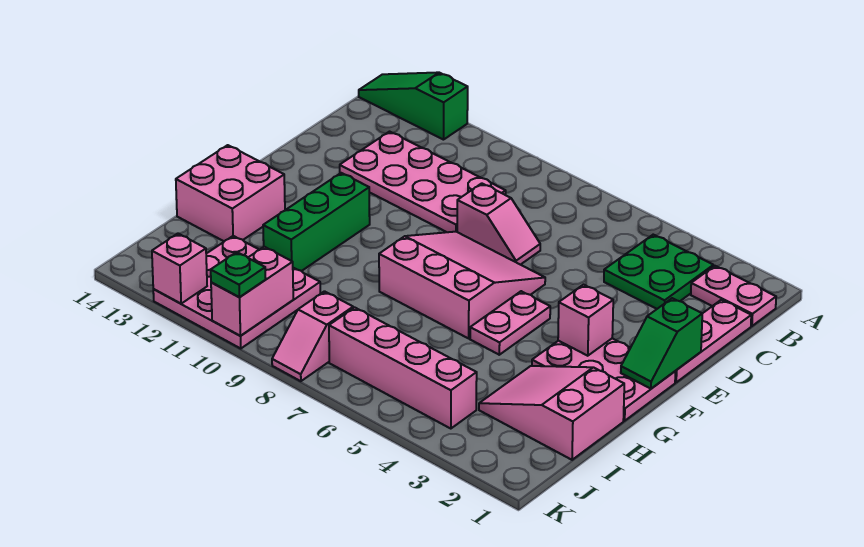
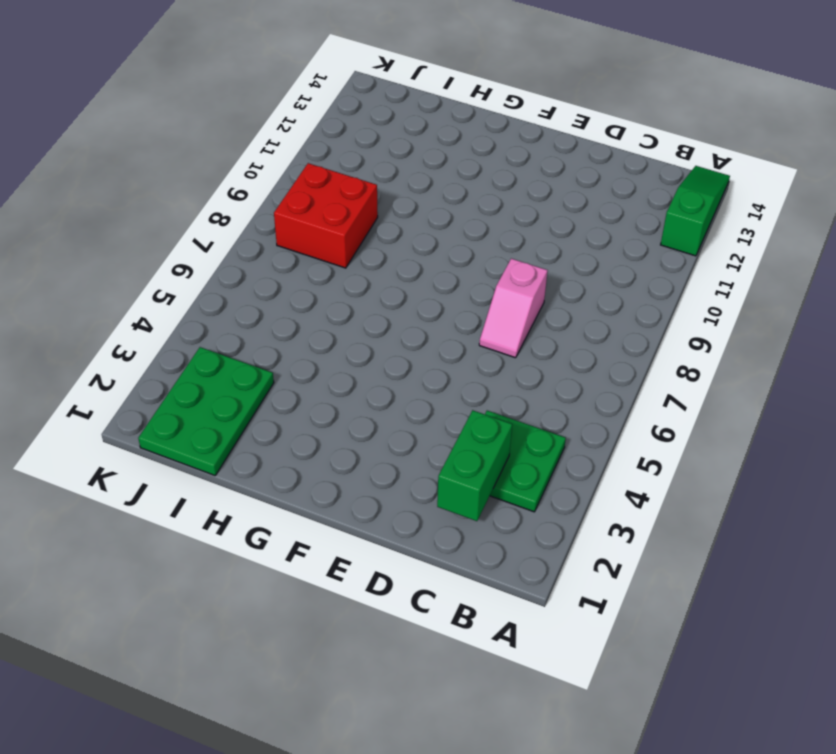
green brick C2:C3 level 2 -> none
green plate I1:J3 level 1 -> pink slope H1:I3 level 1 top 1
red brick I8:J9 level 1 -> pink slope J8:K8 level 1 top J
none -> pink plate B1:B2 level 1
none -> pink plate C1:E1 level 1
none -> pink plate C9:D12 level 1

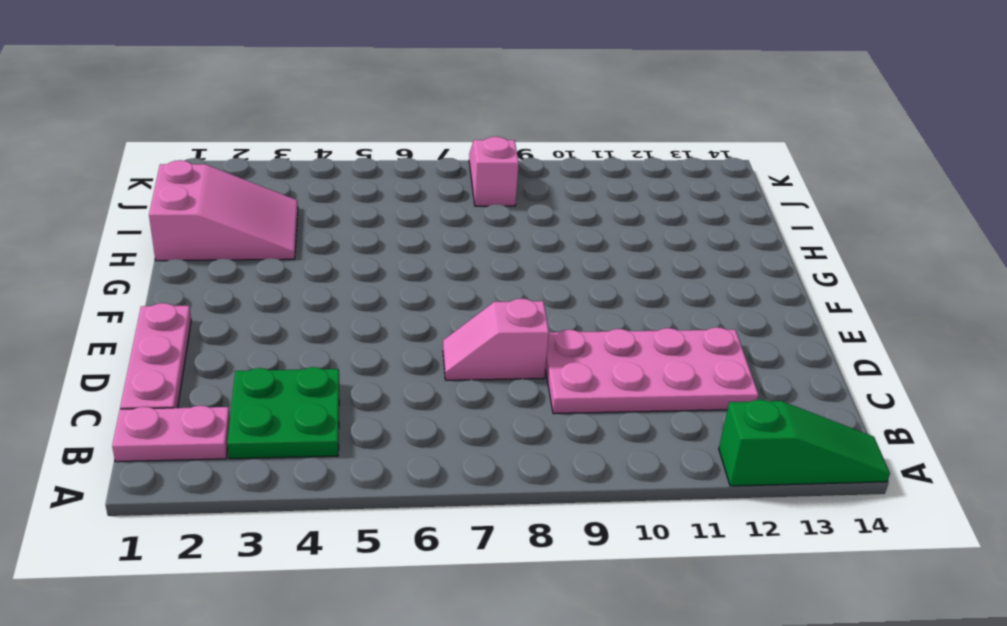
none -> pink slope E6:G8 level 1 top G
none -> pink plate F1:G3 level 1
none -> pink plate F5:G5 level 1

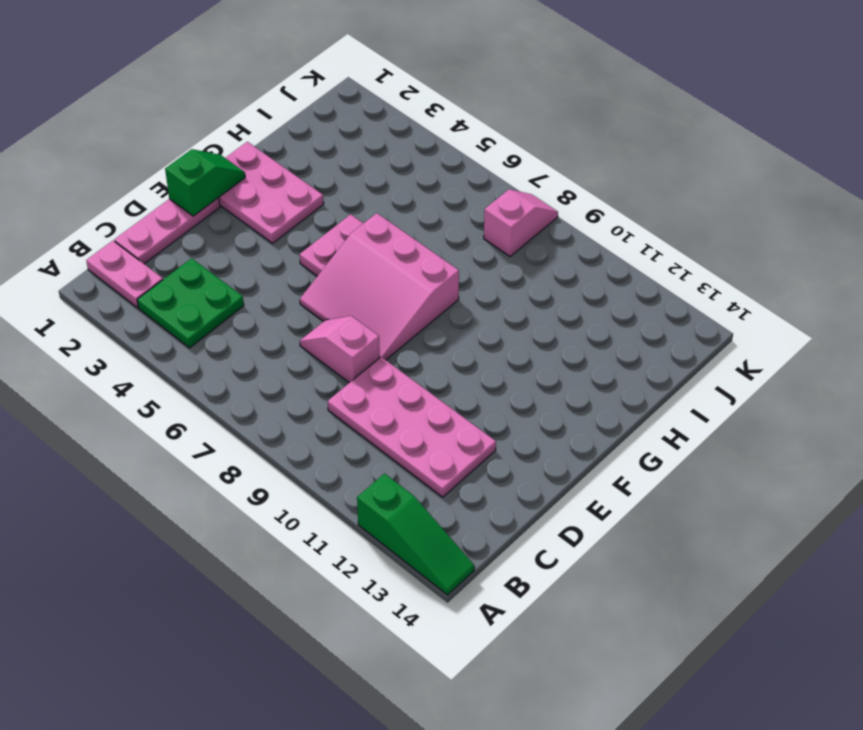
none -> green brick F11:H11 level 1
none -> pink brick G13:H14 level 1
none -> pink slope H1:I3 level 1 top 1

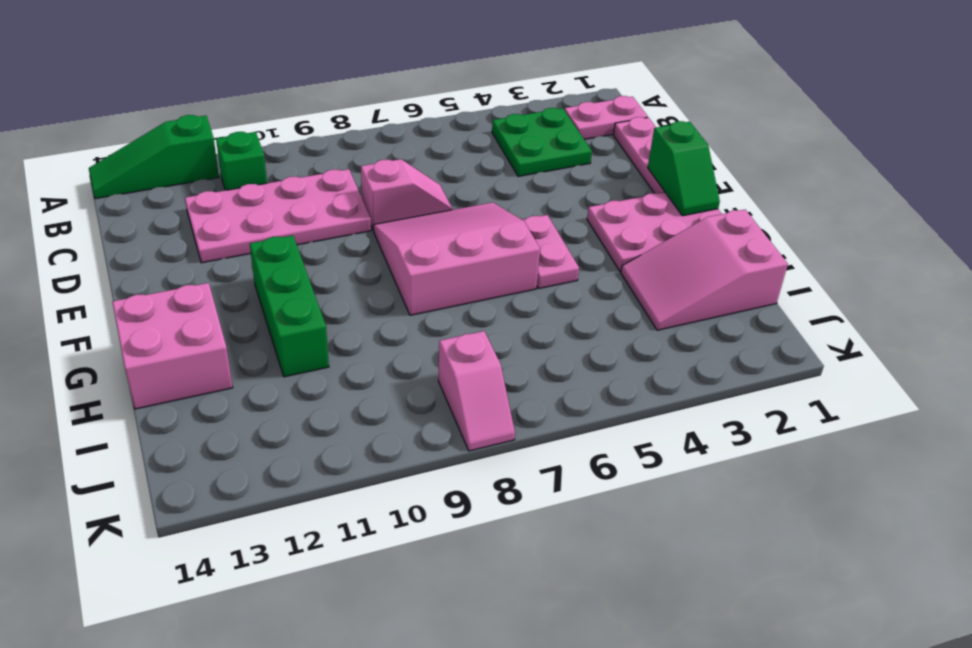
green brick B11 level 1 -> none
none -> pink plate I10:K12 level 1
none -> pink brick J4:J7 level 1
none -> pink brick F3 level 2

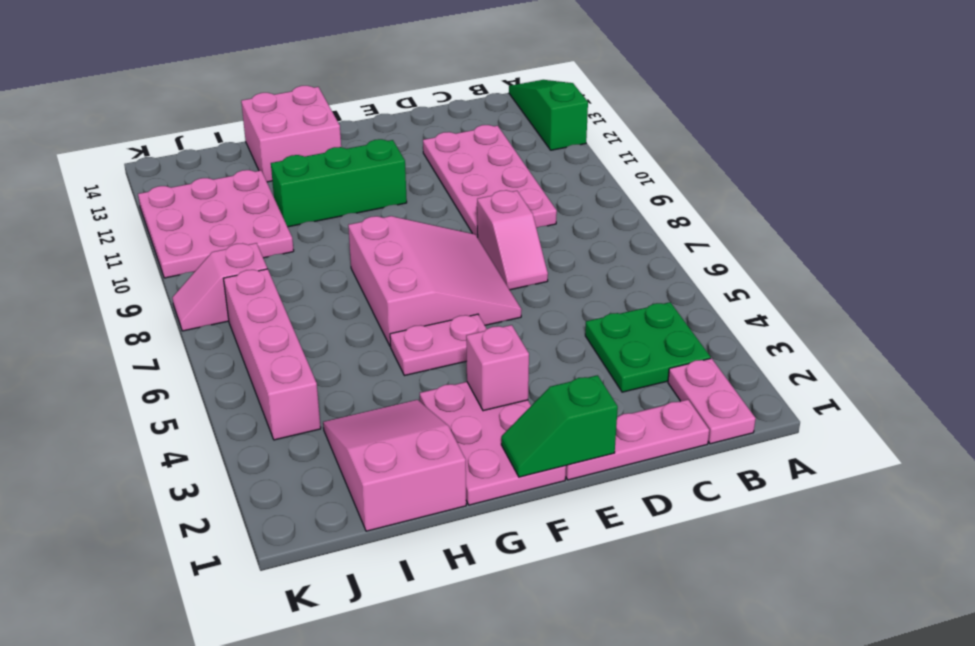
none -> pink brick J10:K10 level 2
none -> pink brick K12 level 2
none -> green plate K10 level 3

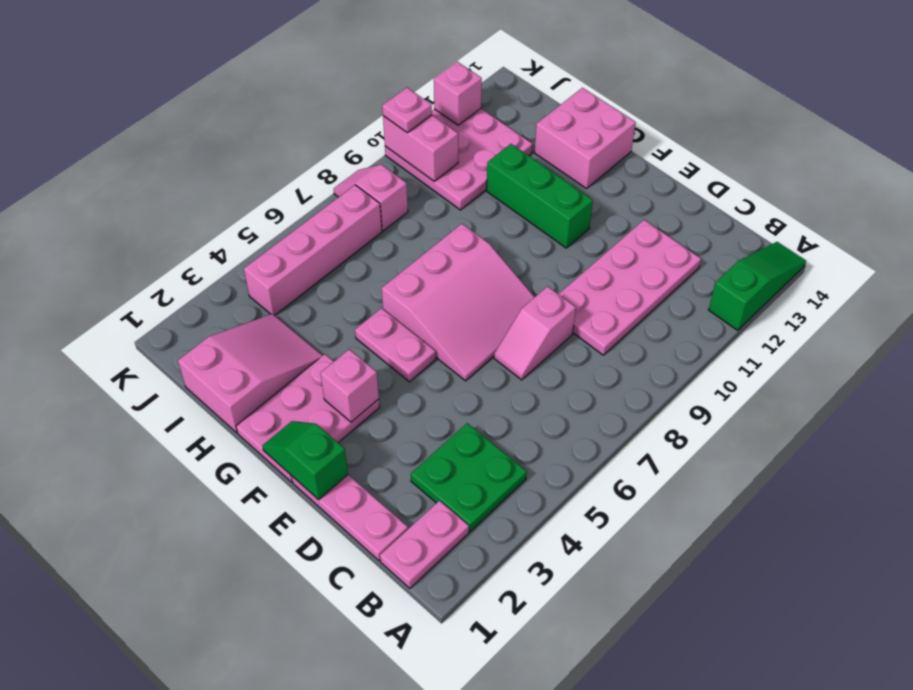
pink plate K10 level 3 -> green plate K10 level 3

